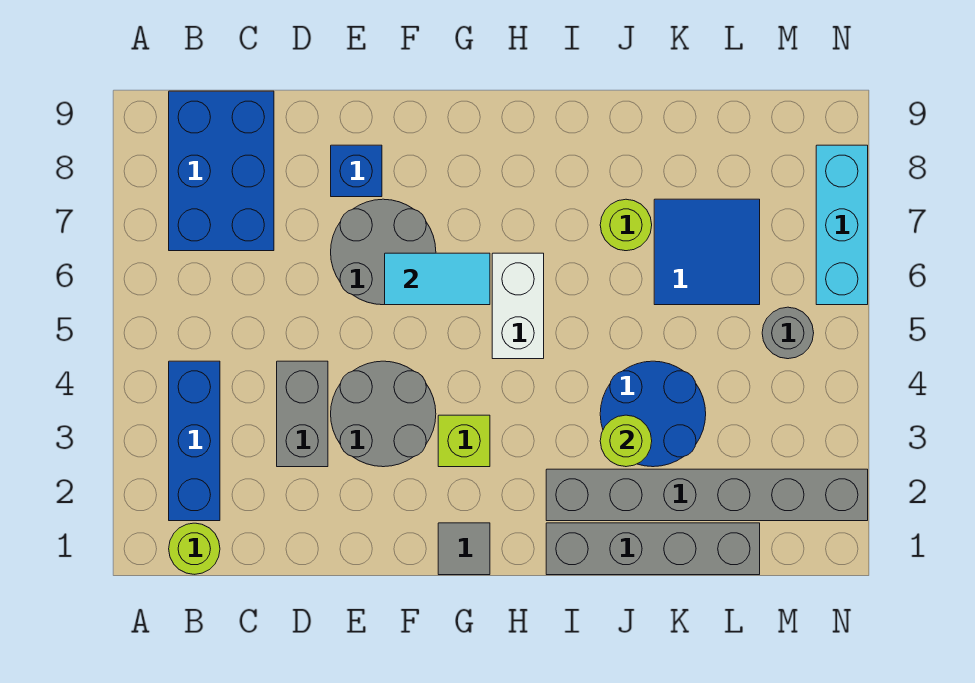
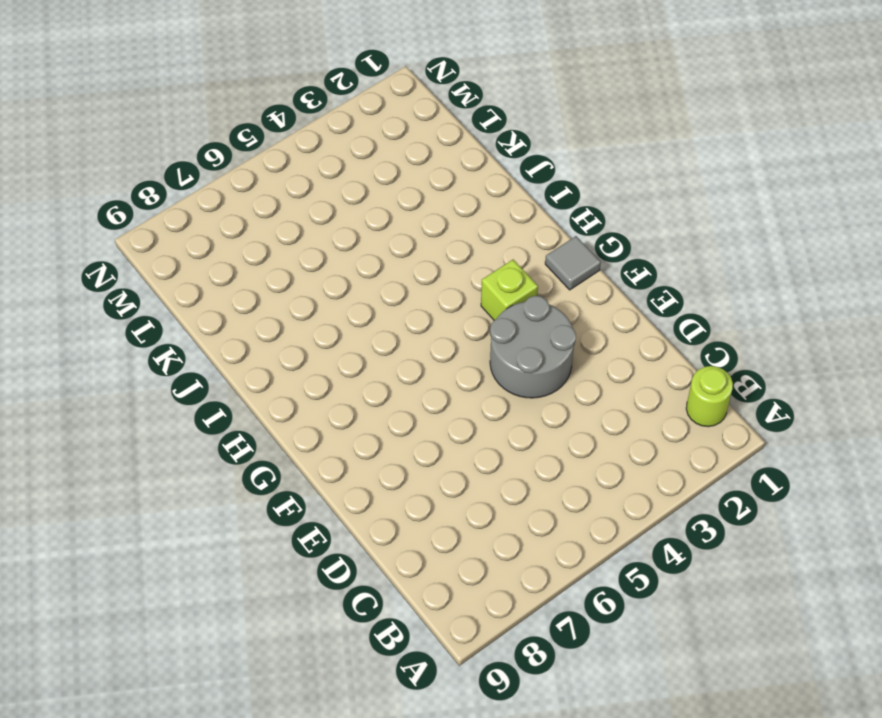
none -> blue brick B2:B4 level 1
none -> blue brick B7:C9 level 1
none -> grey brick D3:D4 level 1

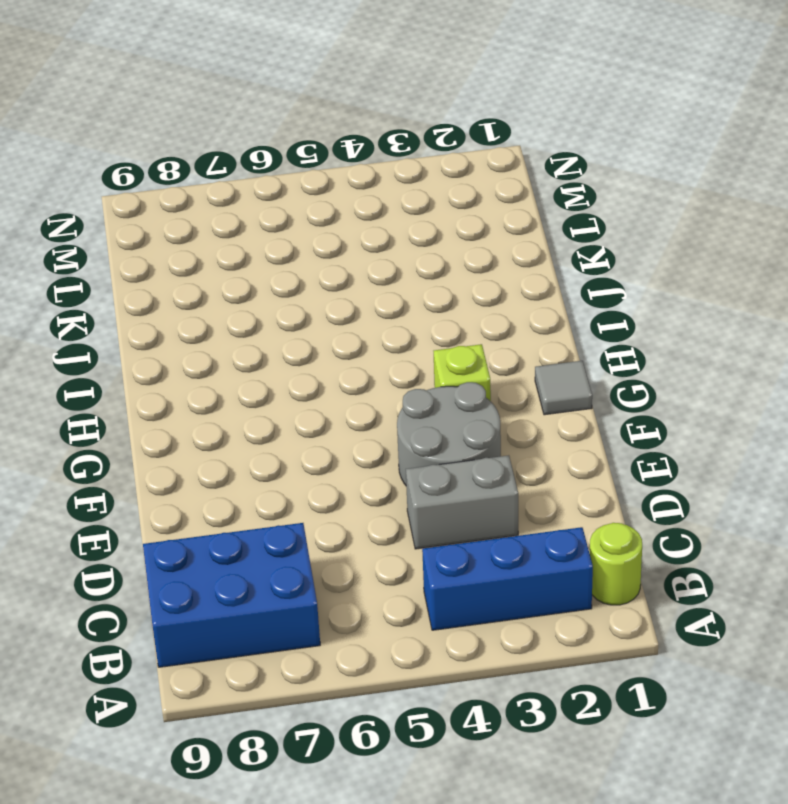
none -> grey round brick E6:F7 level 1
none -> blue brick E8 level 1
none -> white brick H5:H6 level 1

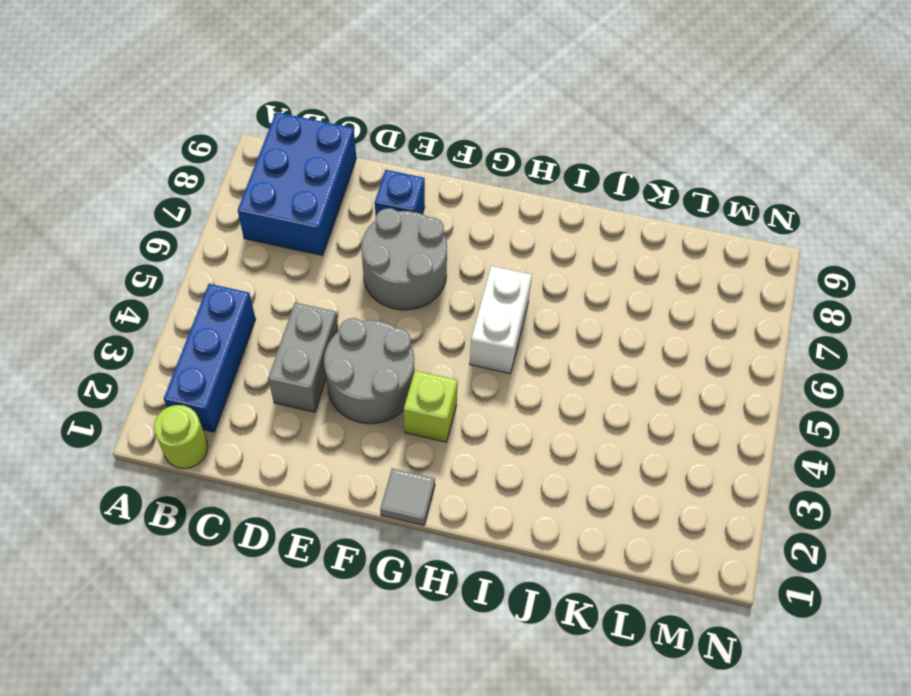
none -> grey brick I1:L1 level 1
none -> grey brick I2:N2 level 1
none -> blue round brick J3:K4 level 1

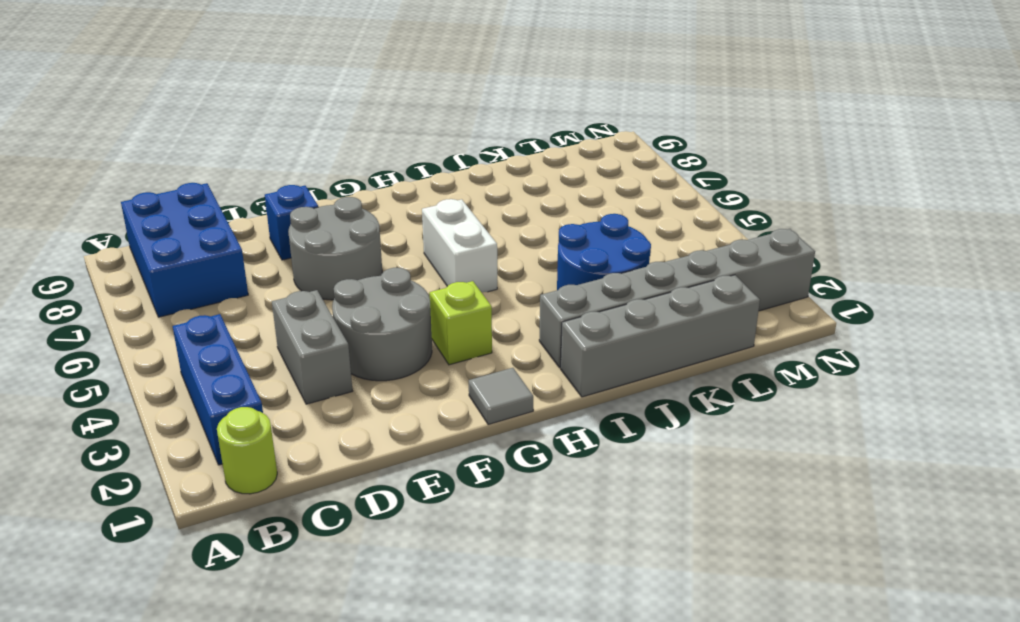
none -> lime round brick J7 level 1
none -> blue tile K6:L7 level 1
none -> grey round brick M5 level 1

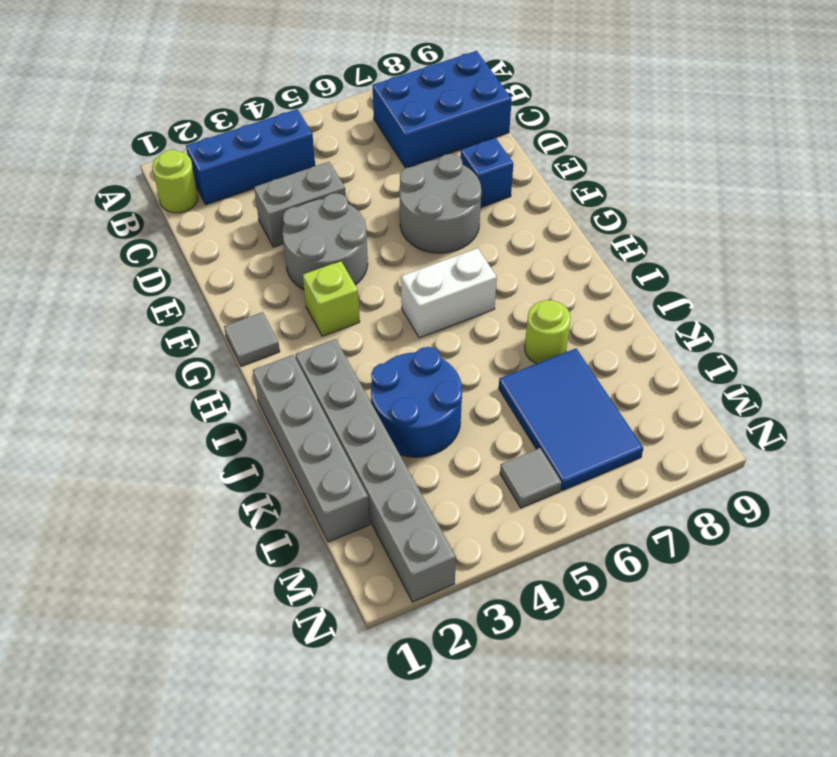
blue tile K6:M7 level 1 -> blue tile K6:L7 level 1
grey tile M5 level 1 -> grey round brick M5 level 1
none -> cyan brick N6:N8 level 1
none -> cyan tile F6:G6 level 2
none -> lime round brick J3 level 2

